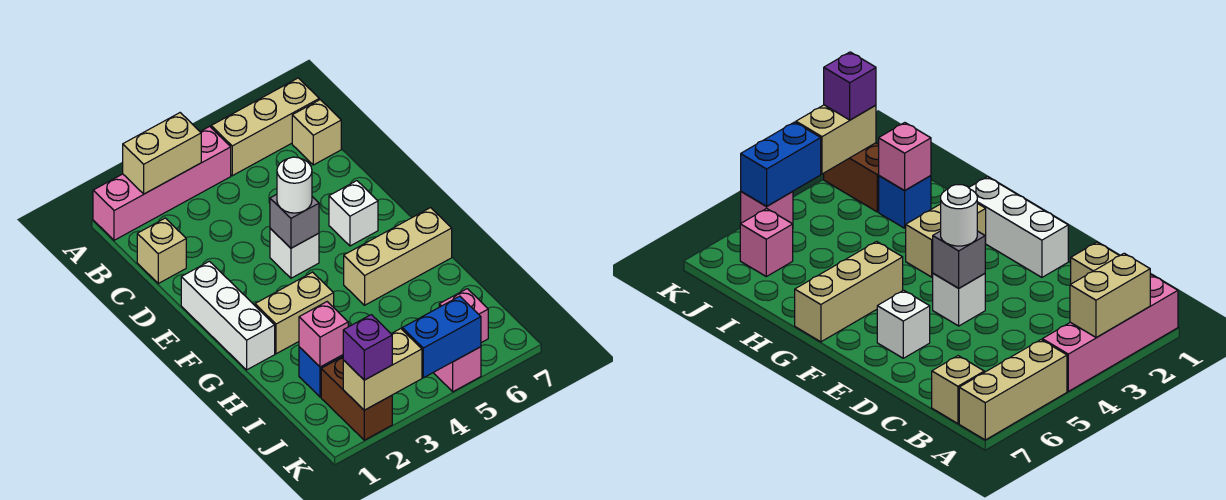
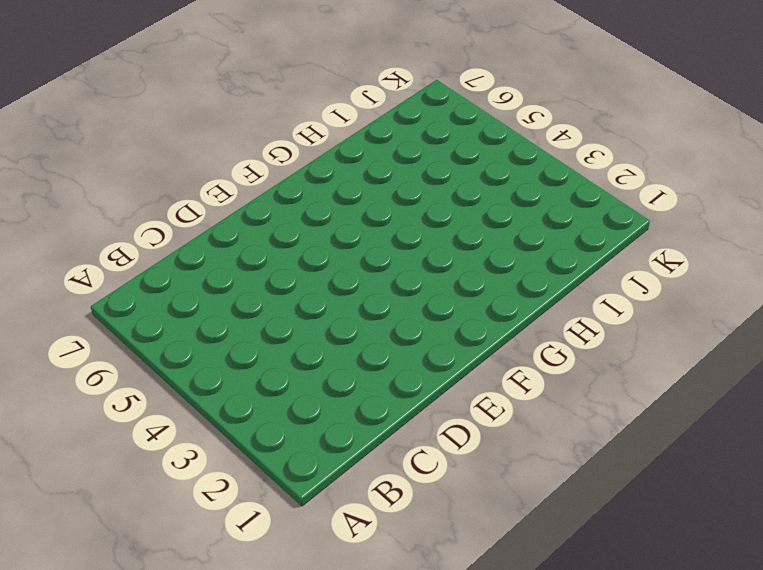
none -> pink brick A1:A4 level 1
none -> tan brick A5:A7 level 1
none -> tan brick B7 level 1

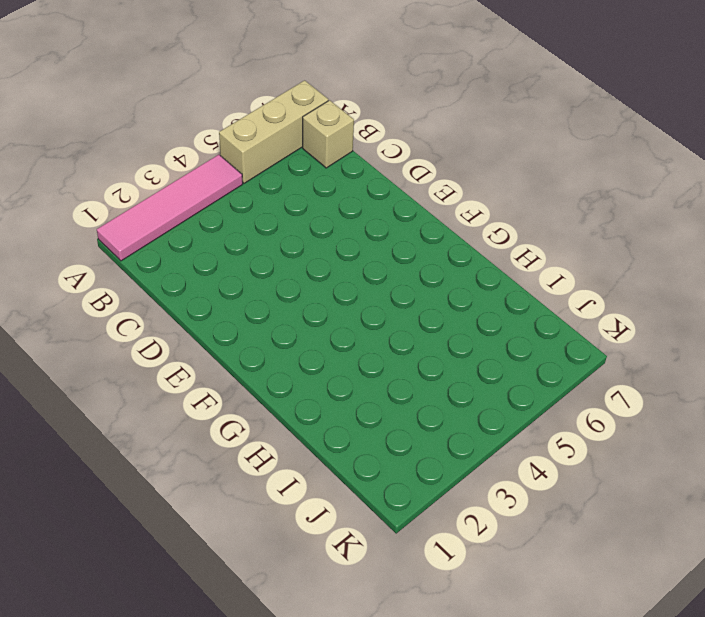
pink tile A1:A4 level 1 -> pink brick A1:A4 level 1
none -> tan brick C1 level 1
none -> white brick E1:G1 level 1
none -> white brick E4 level 1

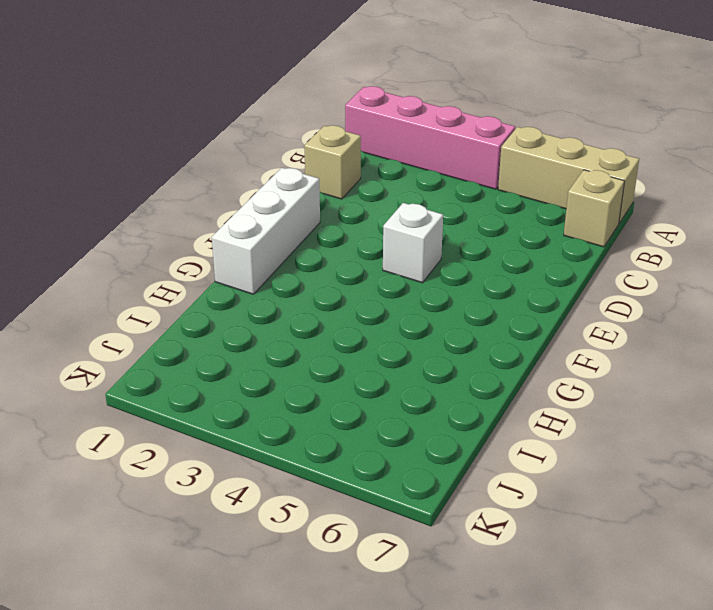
none -> white brick E6 level 1
none -> tan brick G2:G3 level 1
none -> tan brick G5:G7 level 1

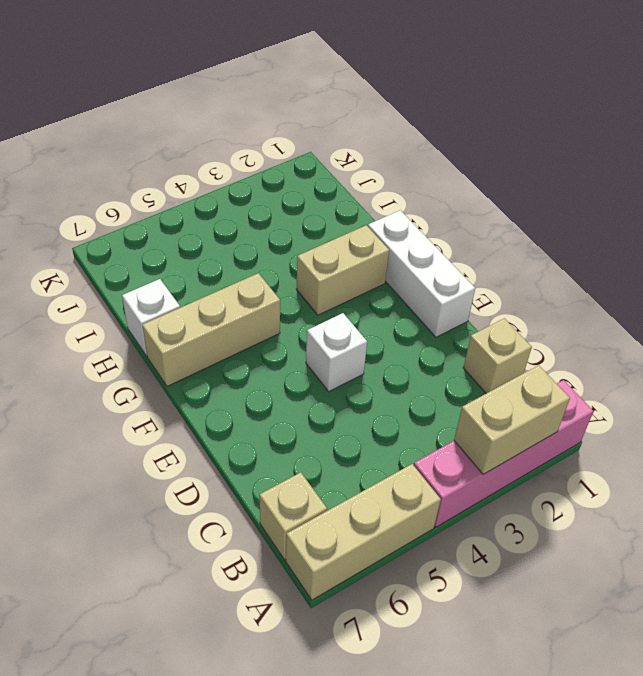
white brick H7 level 1 -> white brick E6 level 1
none -> blue brick I2 level 1
none -> brown brick J2:K2 level 1
none -> pink brick J6 level 1

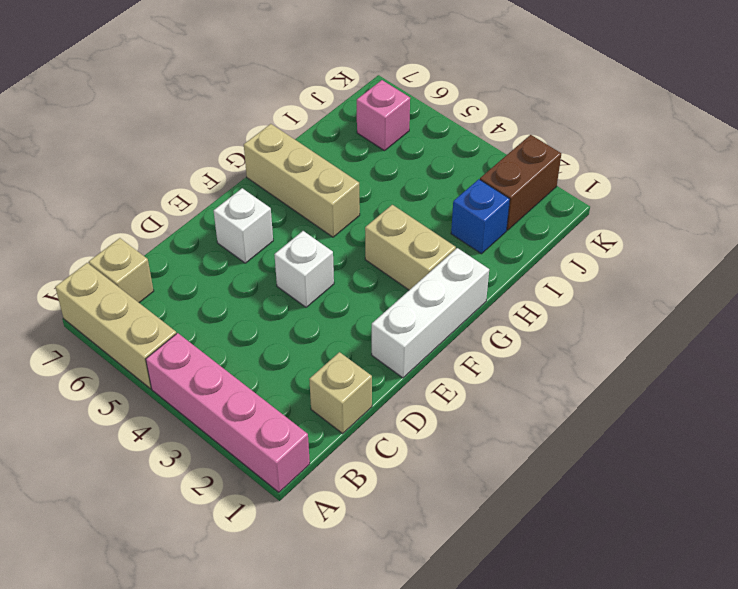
none -> pink brick K5 level 1
none -> tan brick A2:A3 level 2
none -> grey brick E4 level 2

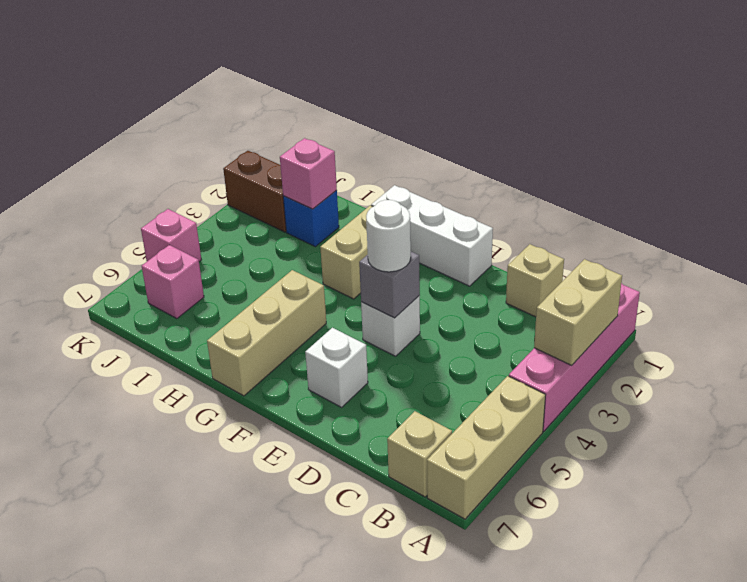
none -> tan brick K2:K3 level 2
none -> blue brick K4:K5 level 2
none -> purple brick K2 level 3

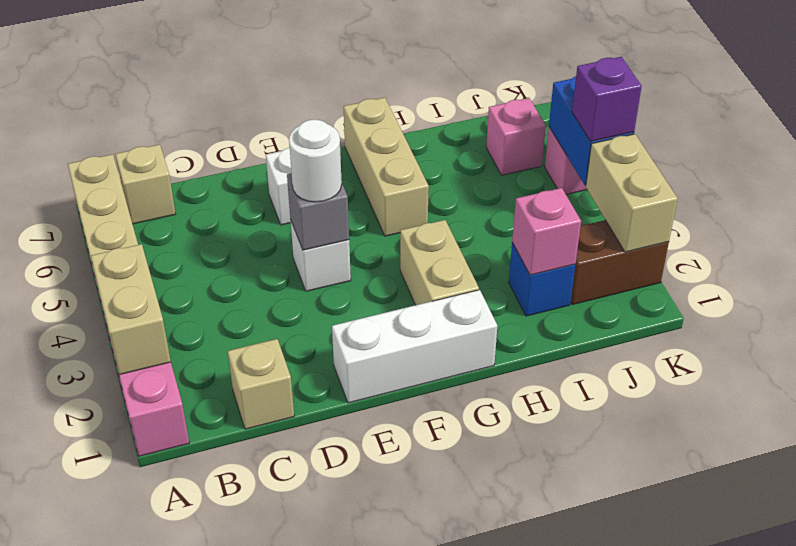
purple brick K4 level 3 -> purple brick K2 level 3

